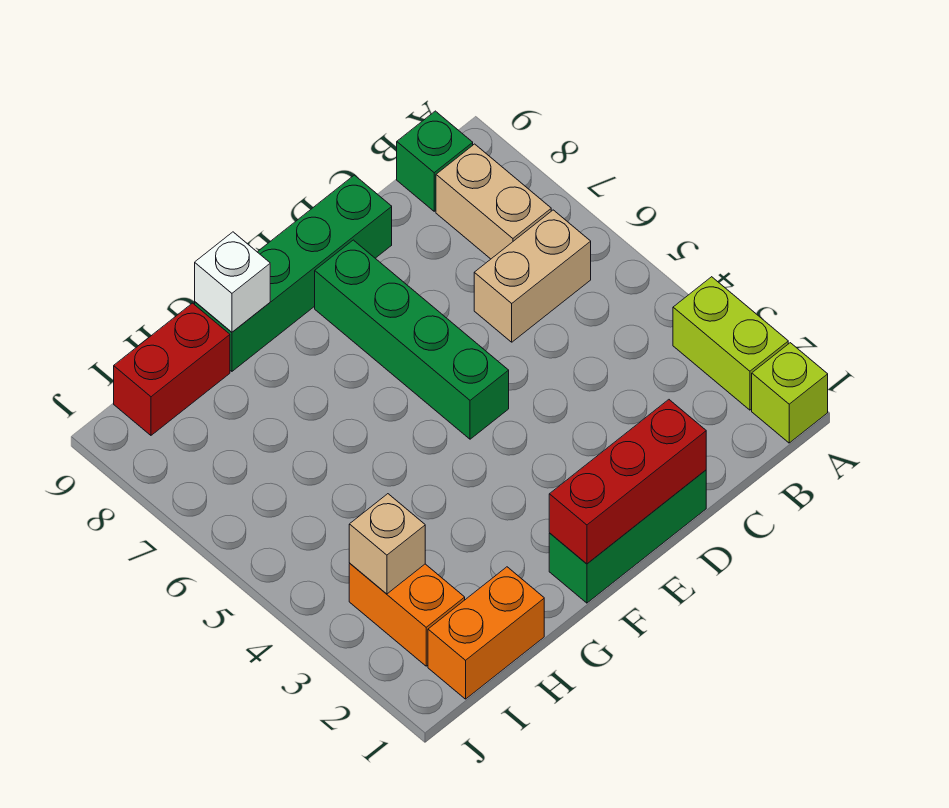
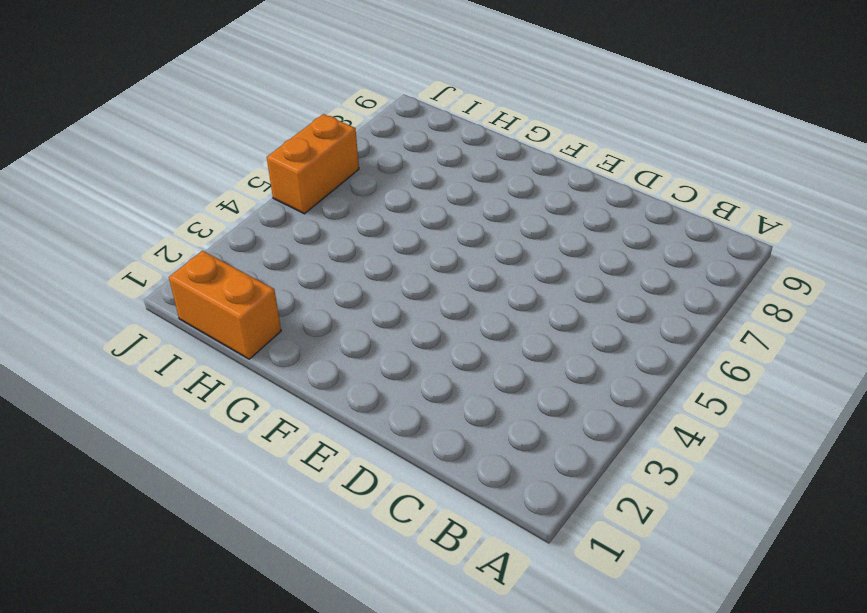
orange brick J5:J6 level 1 -> orange brick I2:I3 level 1
none -> lime brick A1 level 1
none -> lime brick A2:A3 level 1
none -> tan brick B6:C6 level 1

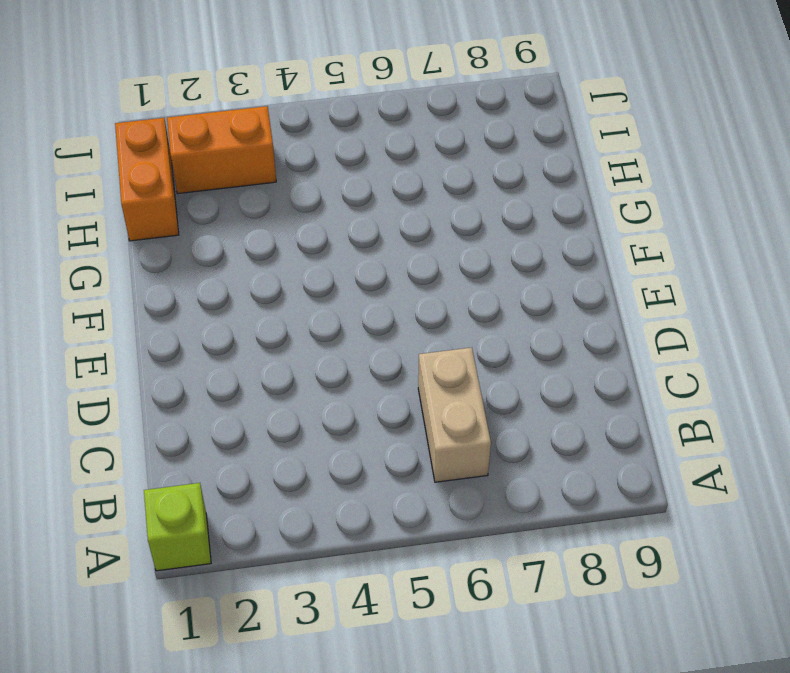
none -> lime brick A2:A3 level 1
none -> tan brick B7:B8 level 1
none -> green brick B9 level 1

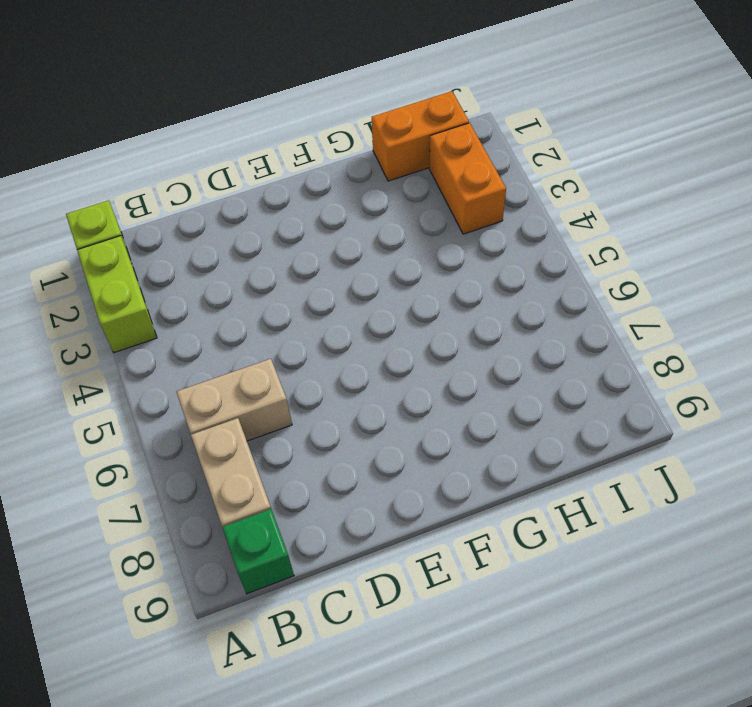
none -> green brick D1:F1 level 1
none -> green brick D9:G9 level 1
none -> green brick E5:E8 level 1

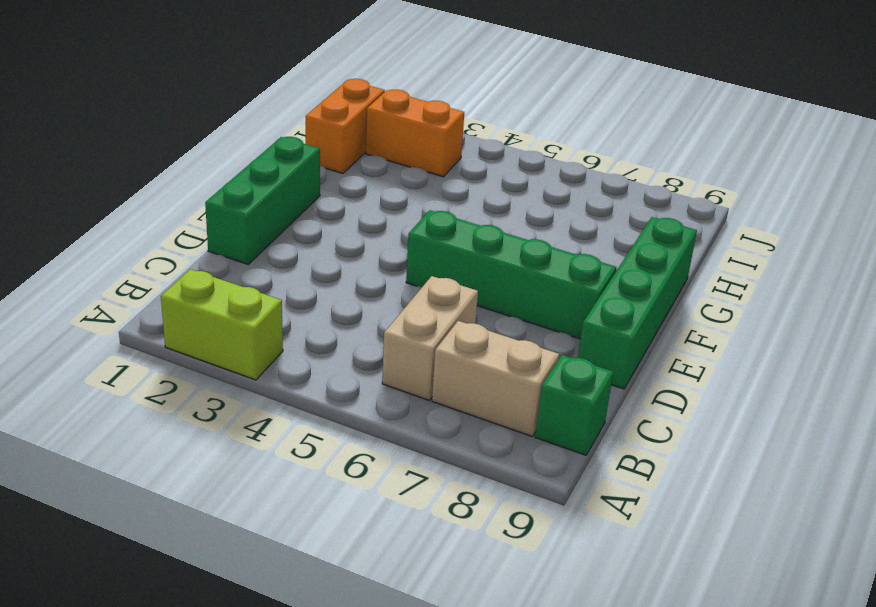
none -> lime brick A1 level 1
none -> red brick H9:I9 level 1
none -> red brick D1:F1 level 2

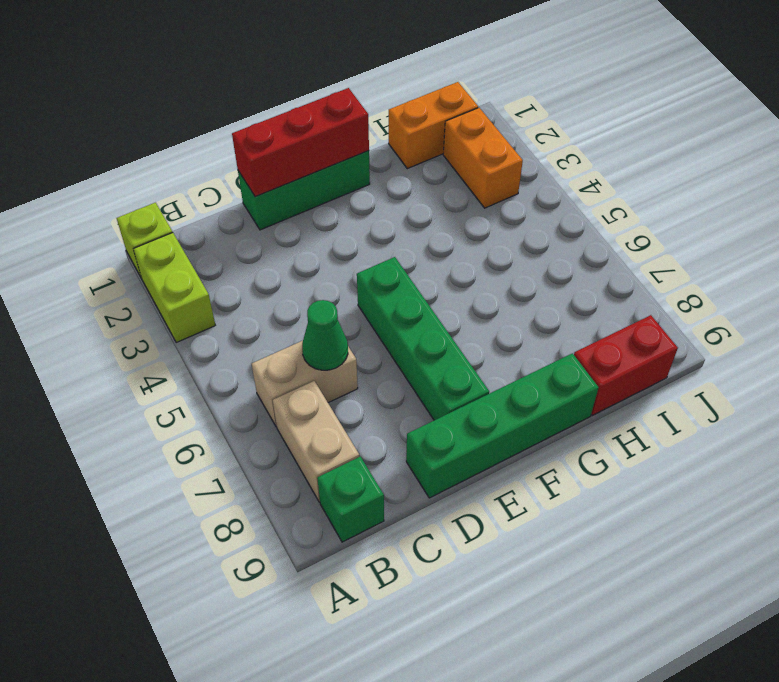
green cone C6 level 2 -> none
none -> white brick G9 level 2
none -> tan brick I3 level 2

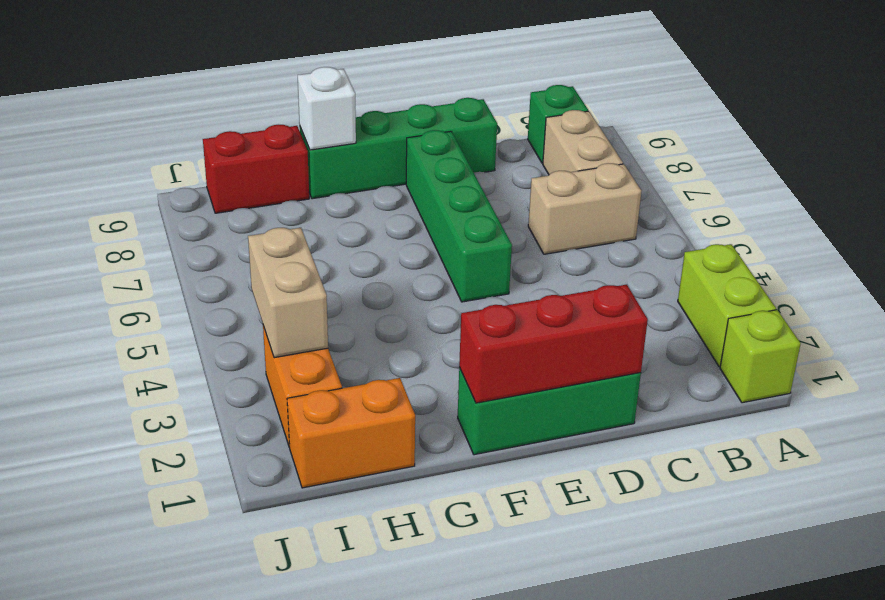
tan brick I3:I4 level 2 -> tan brick I3 level 2

